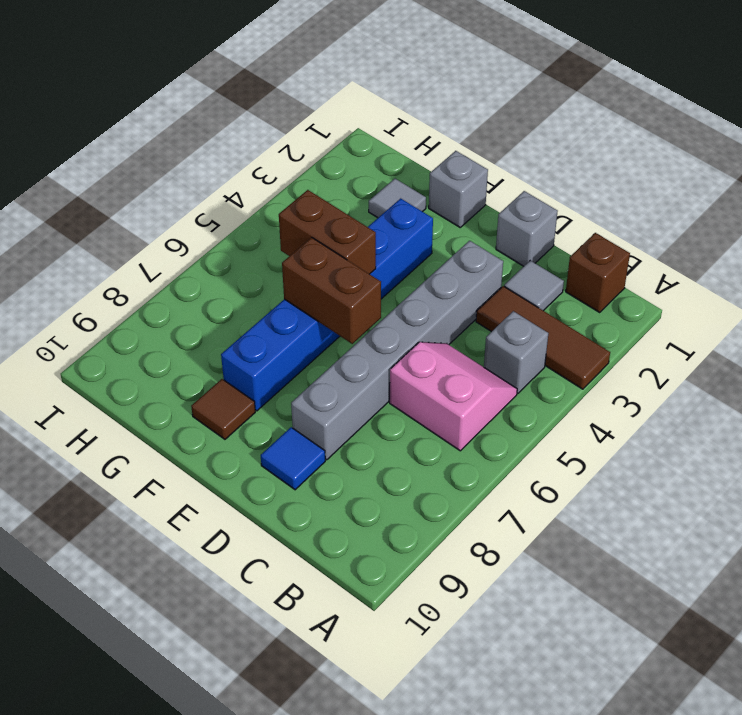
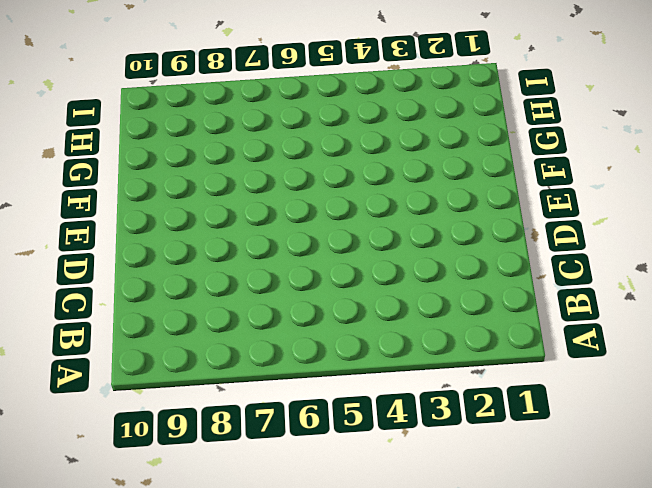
none -> brown tile A3:C3 level 1
none -> brown brick B1 level 1
none -> grey brick B4 level 1

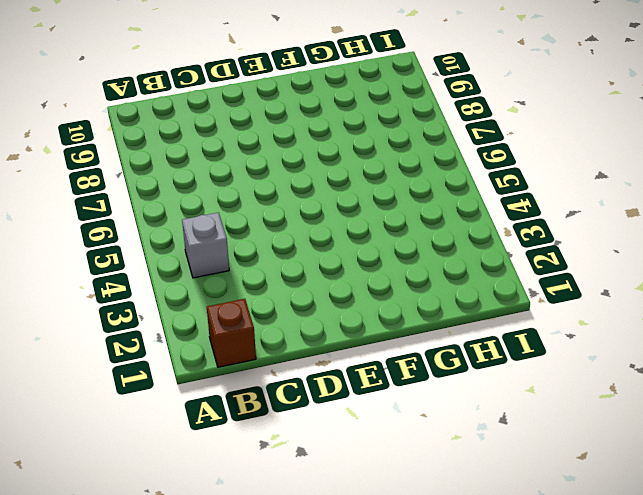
none -> brown tile A3:C3 level 1
none -> pink slope B5:C6 level 1 top 6
none -> grey tile C2 level 1

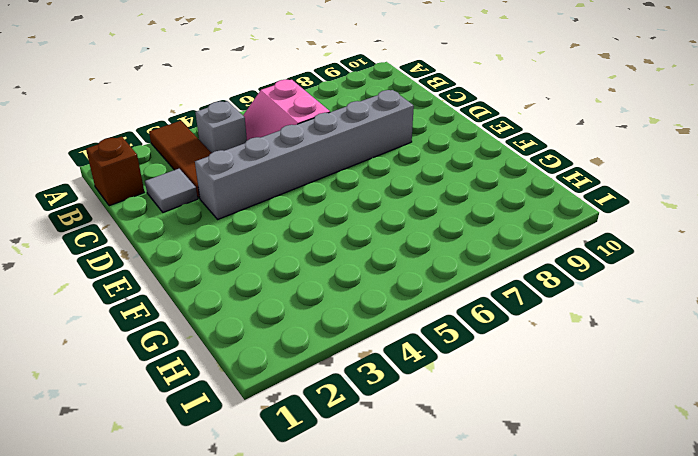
none -> grey brick D1 level 1
none -> blue tile D9 level 1
none -> grey brick F1 level 1

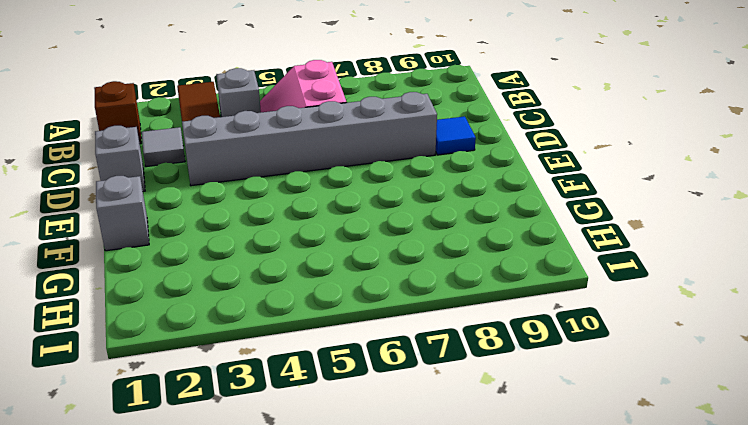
none -> blue brick F3:F8 level 1
none -> brown tile F9 level 1
none -> grey tile G2 level 1

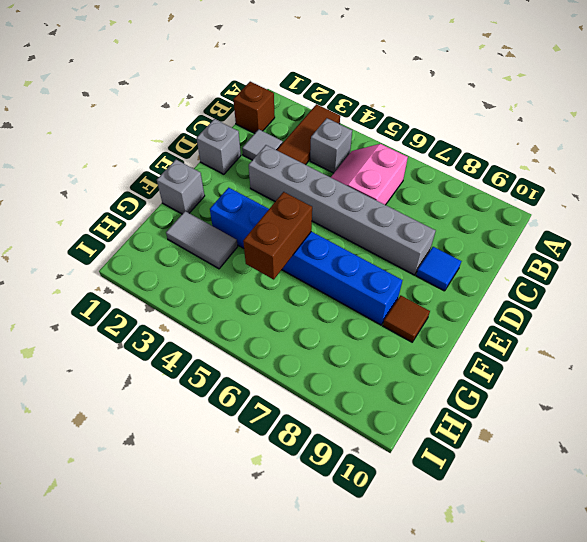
grey tile G2:G3 level 1 -> grey tile G2 level 1
none -> brown brick E6:F6 level 2

